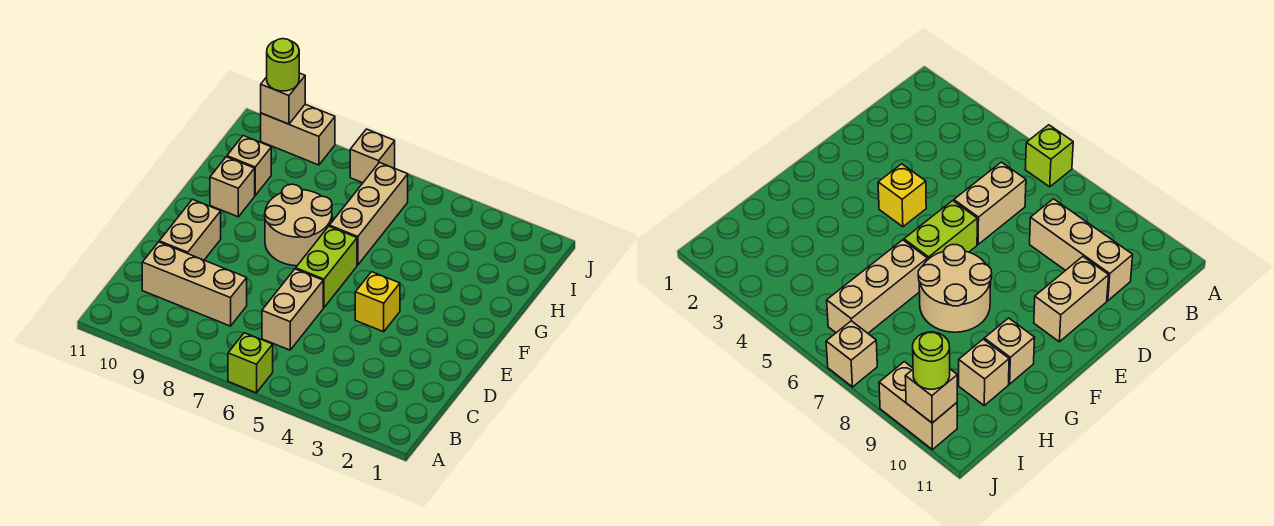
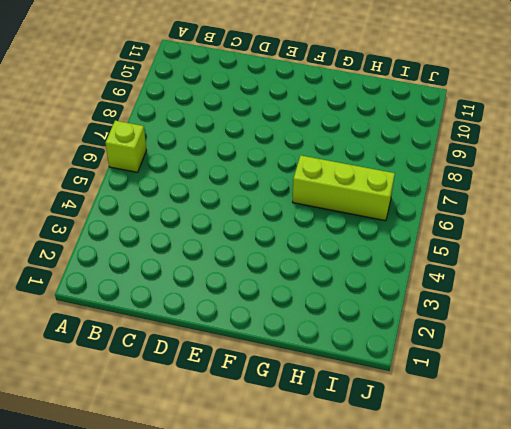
lime brick G6:I6 level 1 -> tan brick G6:I6 level 1
none -> tan brick C6:D6 level 1
none -> tan brick C8:C10 level 1
none -> tan brick D10:E10 level 1

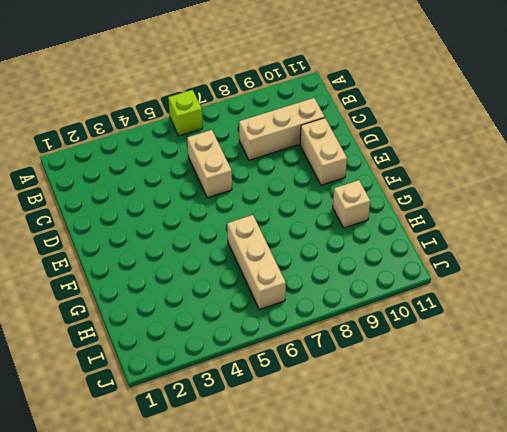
none -> yellow brick E4 level 1
none -> lime brick E6:F6 level 1
none -> tan round brick F7:G8 level 1

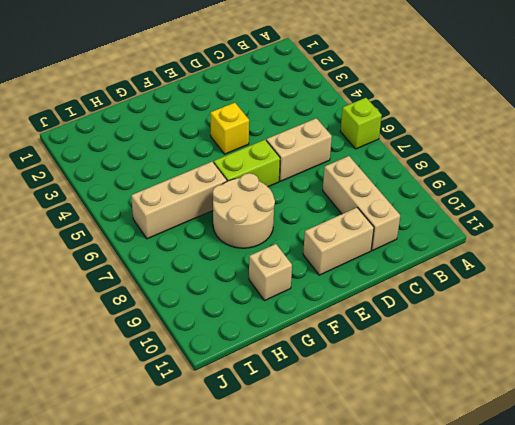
none -> tan brick H10 level 1
none -> tan brick J7 level 1
none -> tan brick J9:J10 level 1

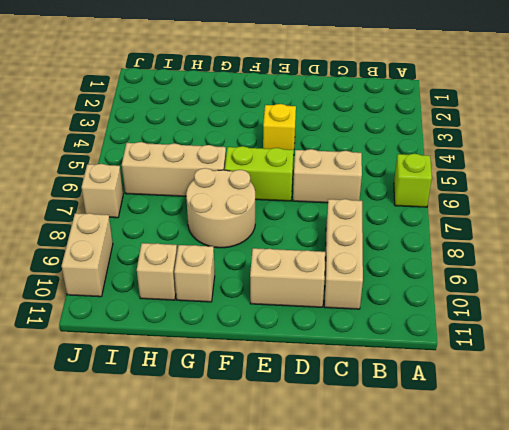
none -> tan brick J10 level 2
none -> lime round brick J10 level 3

